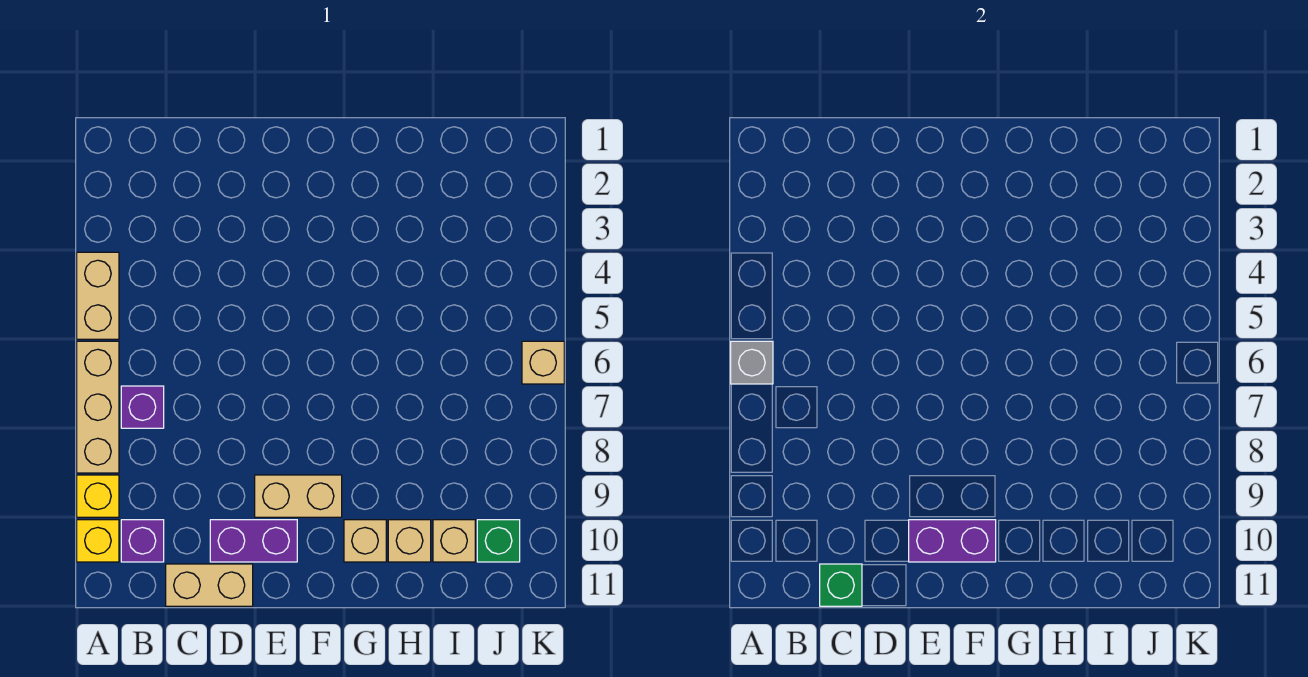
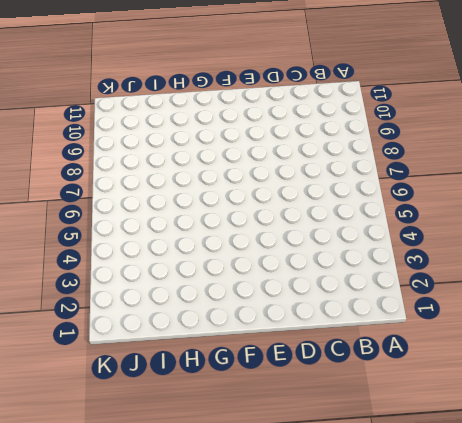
none -> tan brick A4:A5 level 1
none -> tan brick A6:A8 level 1
none -> yellow brick A9 level 1

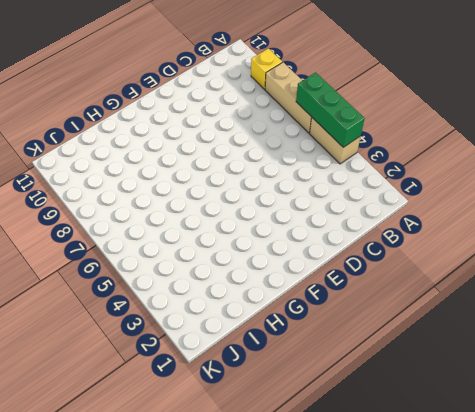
green brick A4:A6 level 2 -> grey brick A6 level 2
none -> yellow brick A10 level 1
none -> purple brick B7 level 1
none -> purple brick B10 level 1

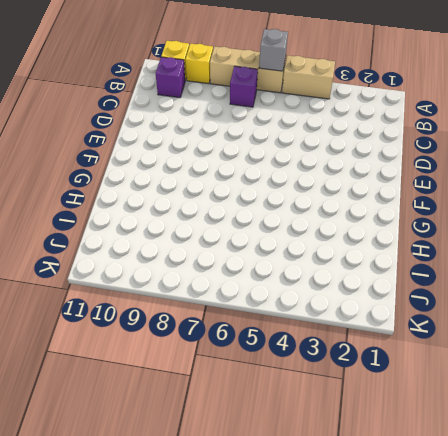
none -> tan brick C11:D11 level 1
none -> purple brick D10:E10 level 1
none -> tan brick E9:F9 level 1

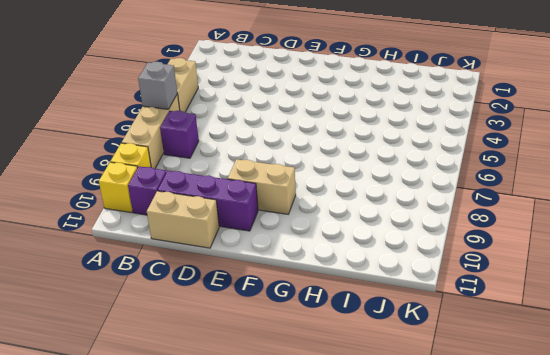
purple brick C10:E10 level 1 -> purple brick D10:E10 level 1
none -> tan brick G10 level 1
none -> tan brick H10 level 1
none -> tan brick I10 level 1

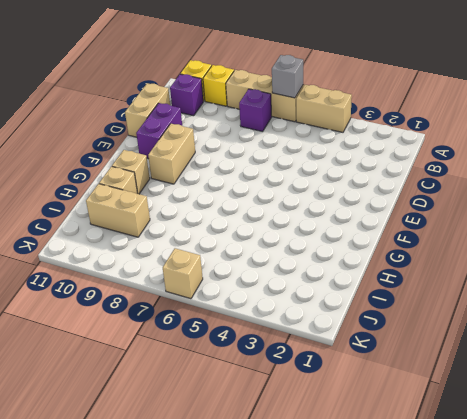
tan brick I9:I10 level 1 -> tan brick I10 level 1
none -> green brick J10 level 1
none -> green brick C11 level 2
none -> purple brick E10:F10 level 2

